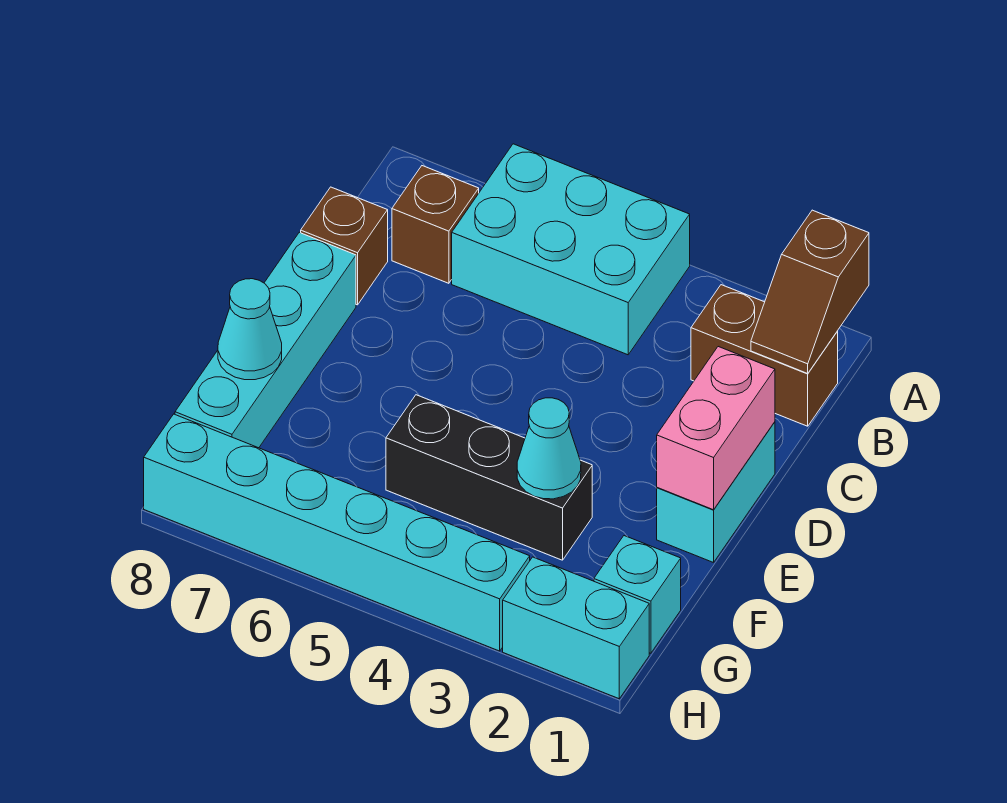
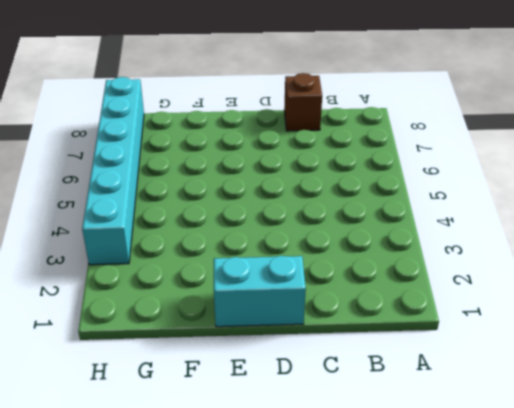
none -> cyan brick A4:B6 level 1
none -> brown brick B1:B2 level 1
none -> brown brick B7 level 1

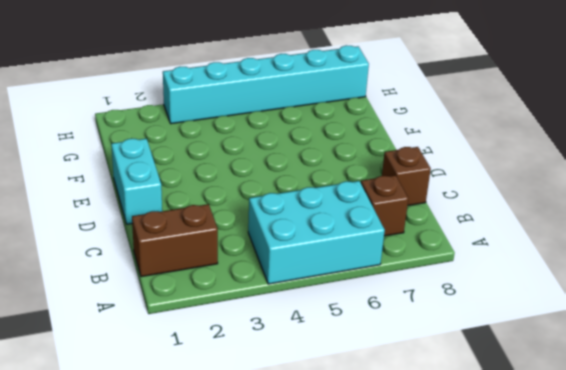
none -> cyan brick D8:G8 level 1
none -> black brick F3:F5 level 1
none -> cyan brick G1 level 1

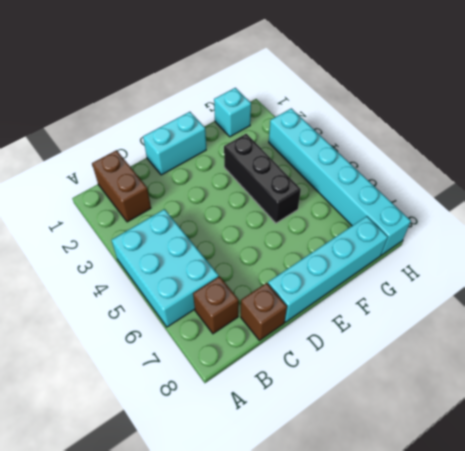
none -> cyan brick H1:H2 level 1
none -> brown slope A1:B1 level 2 top A
none -> pink brick D1:E1 level 2

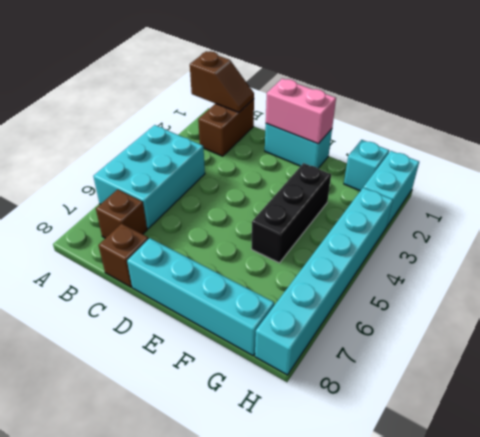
none -> cyan cone F3 level 2
none -> cyan cone F8 level 2

